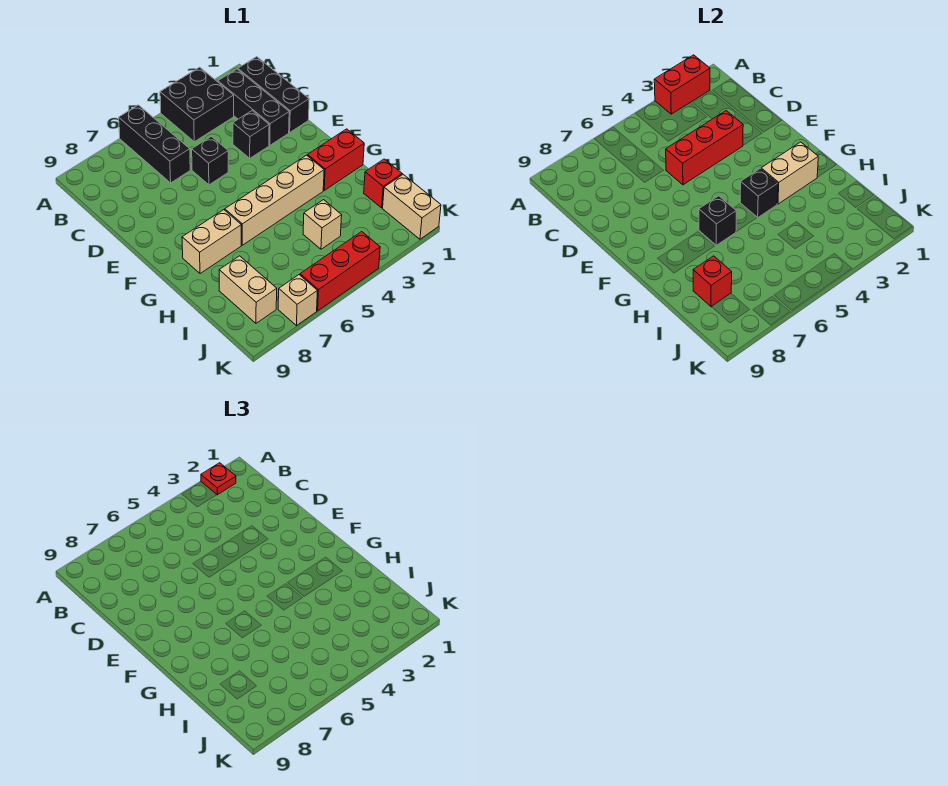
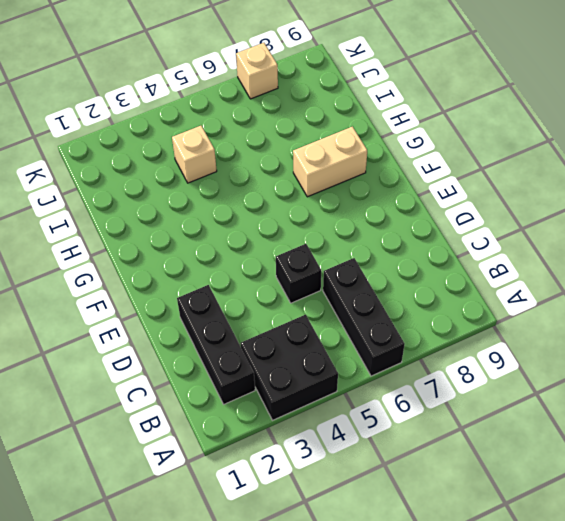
none -> black brick B1:D1 level 1
none -> black brick D3 level 1
none -> red brick G1:G2 level 1

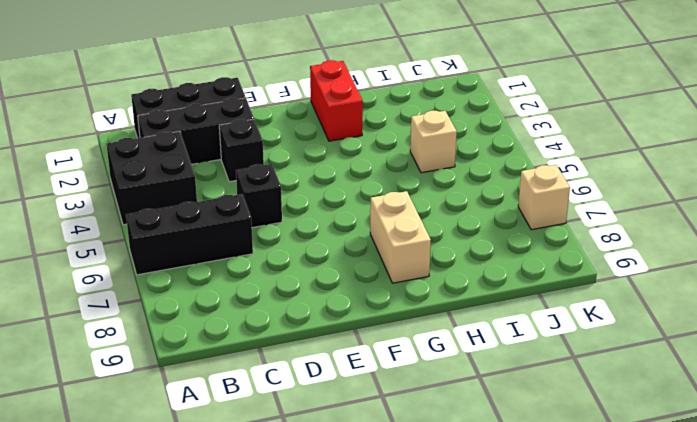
none -> tan brick G3:G6 level 1
none -> red brick I1 level 1
none -> tan brick I8:J8 level 1

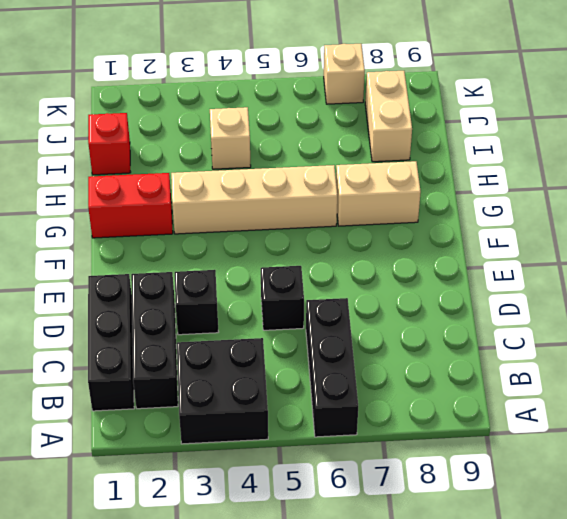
none -> tan brick J1:K1 level 1
none -> red brick K4:K6 level 1
none -> red brick A2:A3 level 2

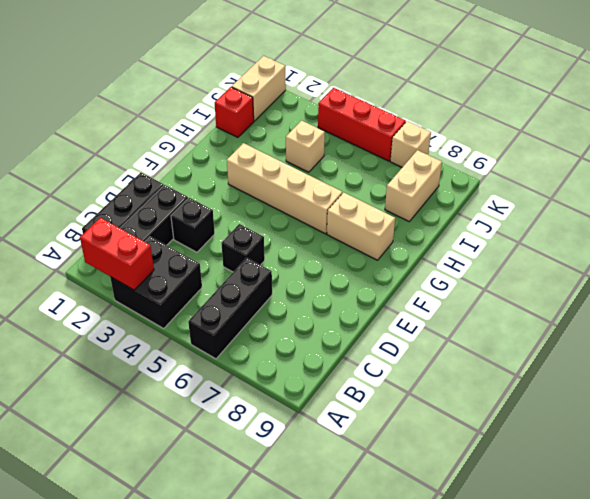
none -> red brick G1:G2 level 1
none -> red brick D3:D5 level 2
none -> tan brick G2:G3 level 2

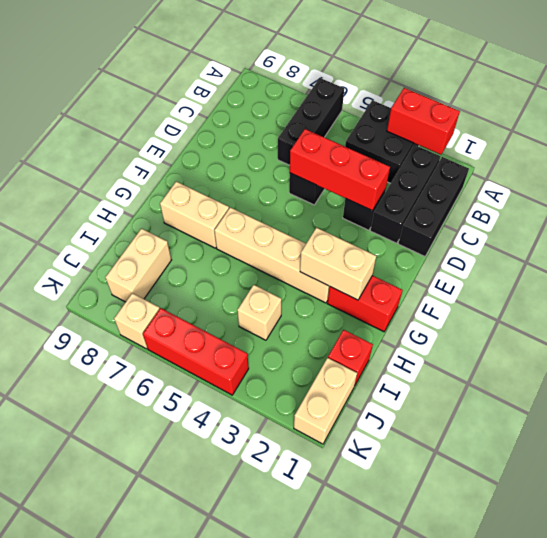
none -> black brick G4 level 2
none -> black brick G6 level 2
none -> red brick I8 level 2

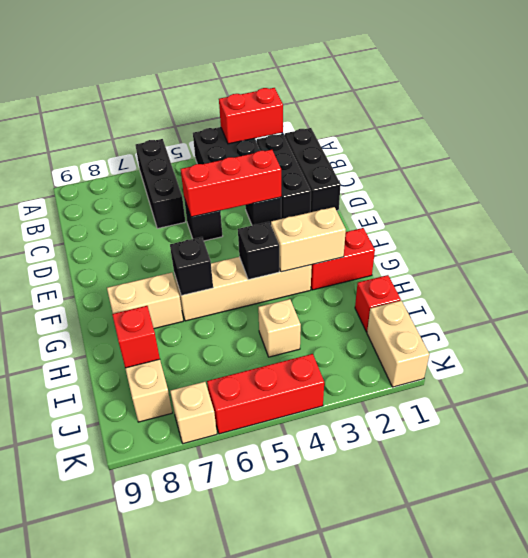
none -> red plate A2 level 3

